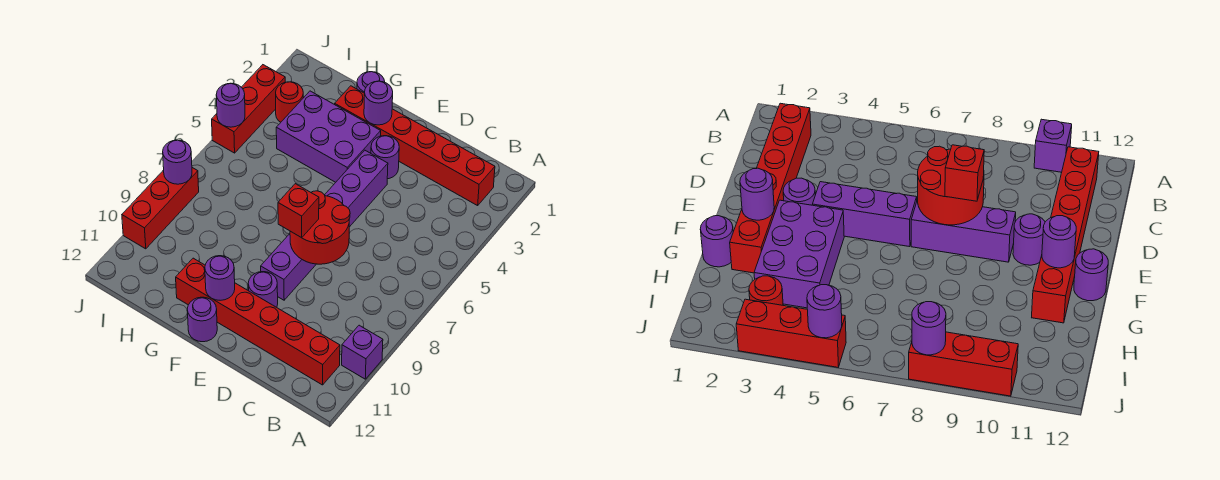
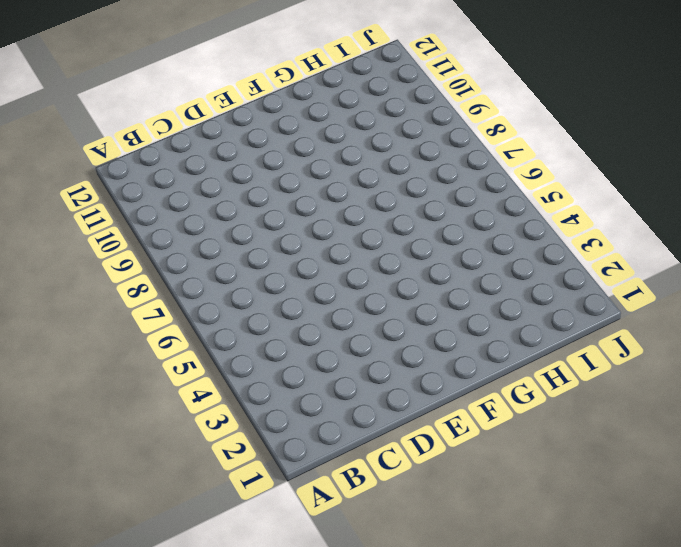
none -> purple brick A10 level 1
none -> red brick B2:G2 level 1
none -> red brick B11:G11 level 1

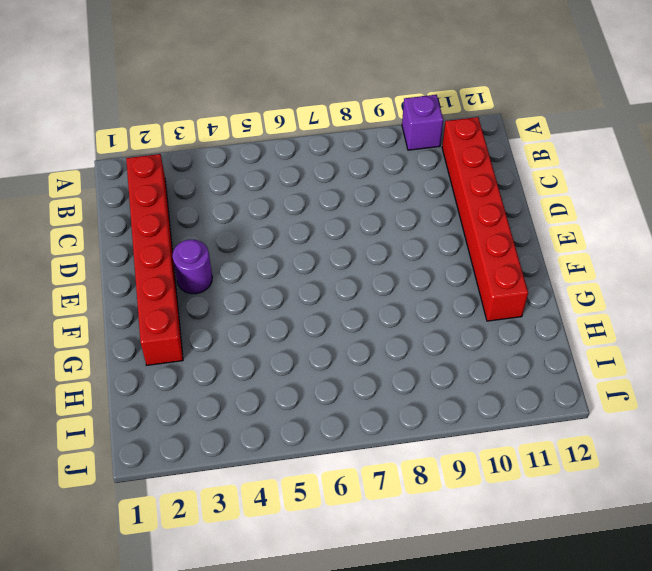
none -> purple brick E4:E6 level 1
none -> purple brick E7:E9 level 1
none -> purple round brick E10 level 1

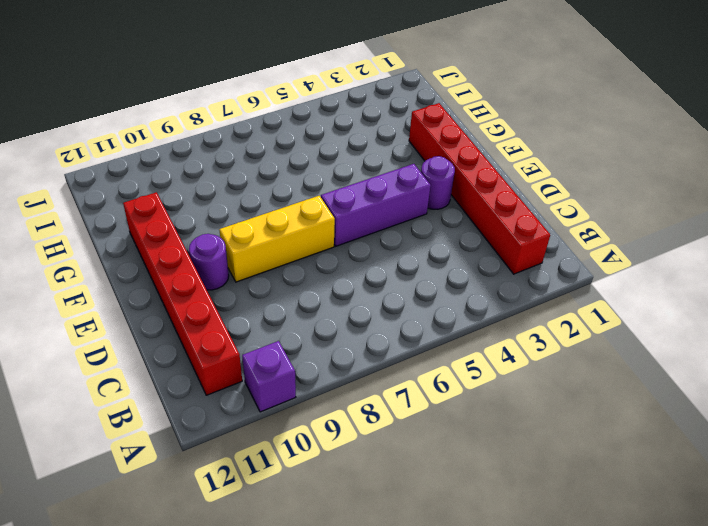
yellow brick E7:E9 level 1 -> purple brick E7:E9 level 1
none -> purple brick F3:H4 level 1
none -> purple round brick F12 level 1
none -> purple round brick G1 level 1

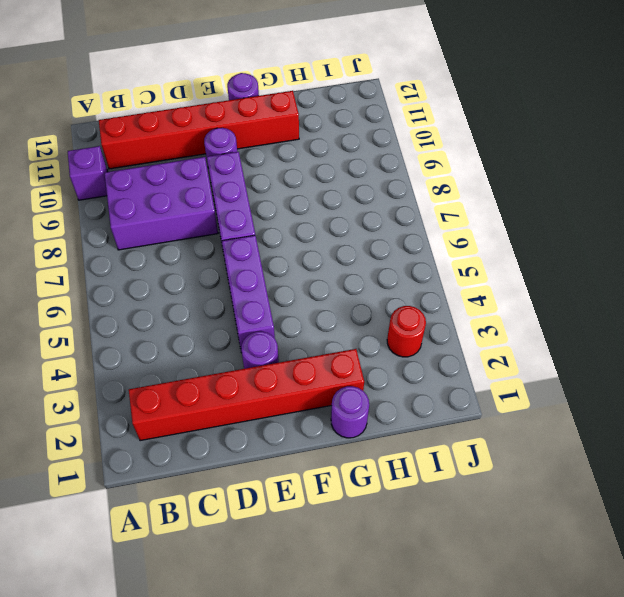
purple brick B8:D9 level 1 -> purple brick F3:H4 level 1
none -> red brick J3:J5 level 1
none -> red brick J8:J10 level 1
none -> red round brick D7:E8 level 2

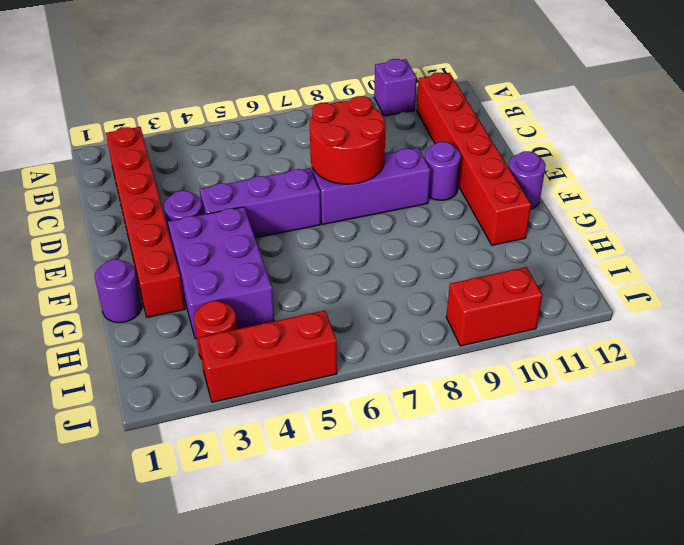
red brick J9:J10 level 1 -> red brick J8:J10 level 1
none -> purple round brick F2 level 2
none -> purple round brick F11 level 2
none -> purple round brick J5 level 2

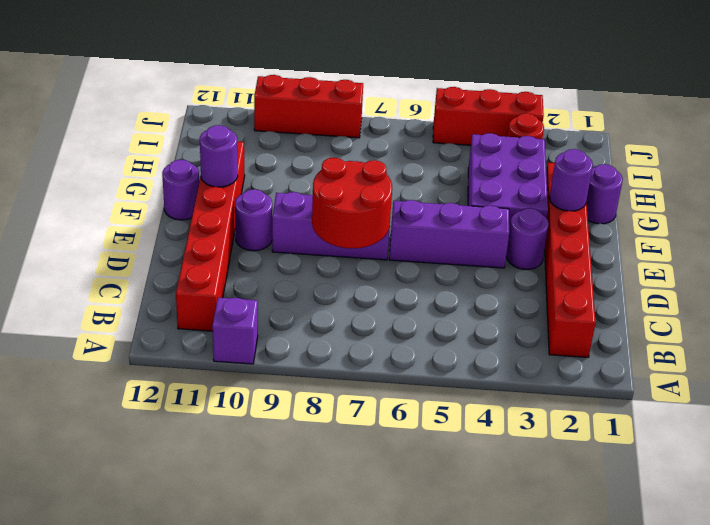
none -> purple round brick J5 level 2
none -> purple round brick J8 level 2
none -> red brick E8 level 3

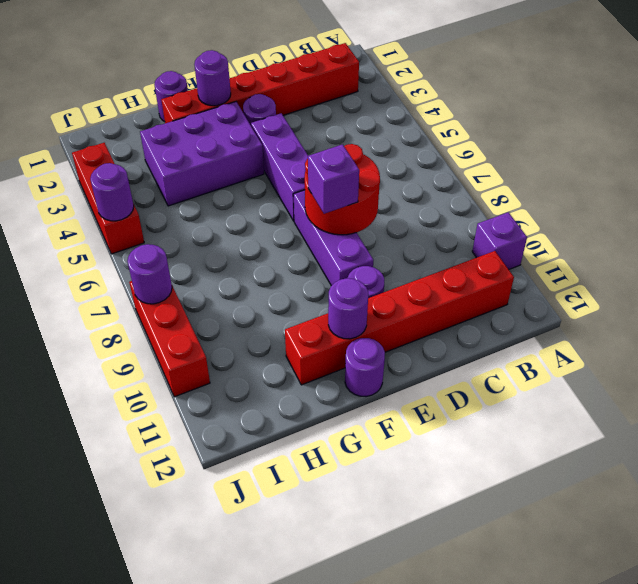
purple brick E8 level 3 -> red brick E8 level 3
none -> red round brick I3 level 1

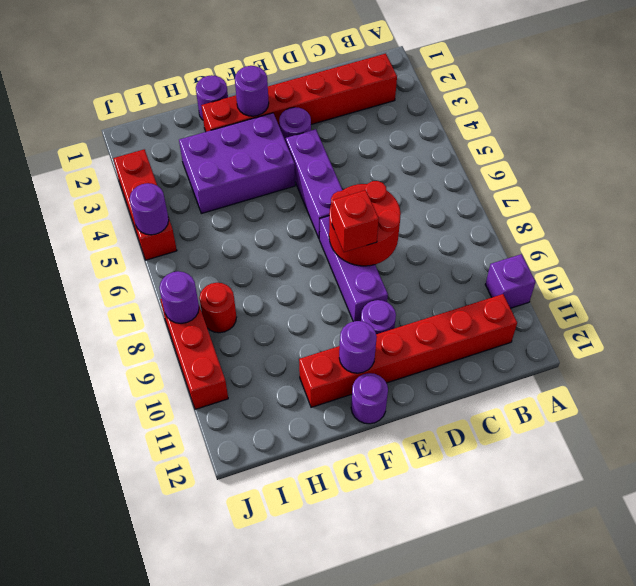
red round brick I8 level 1 -> red round brick I3 level 1

